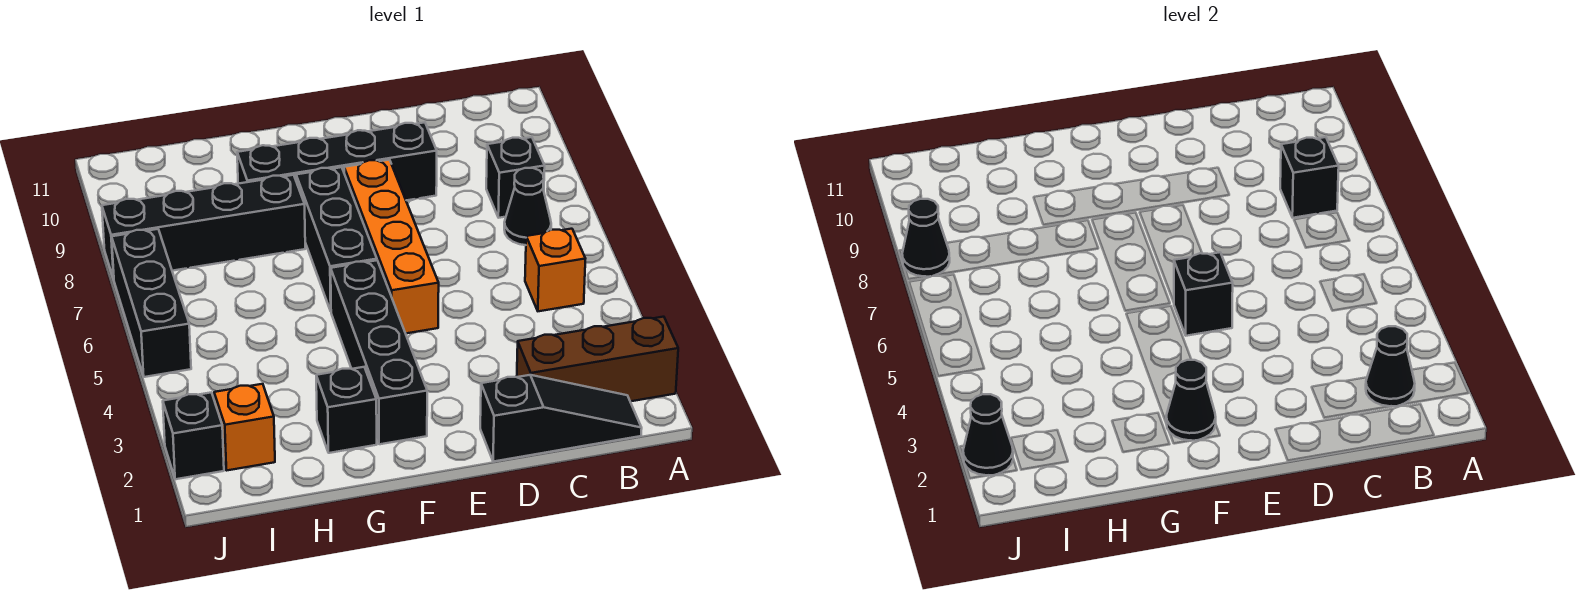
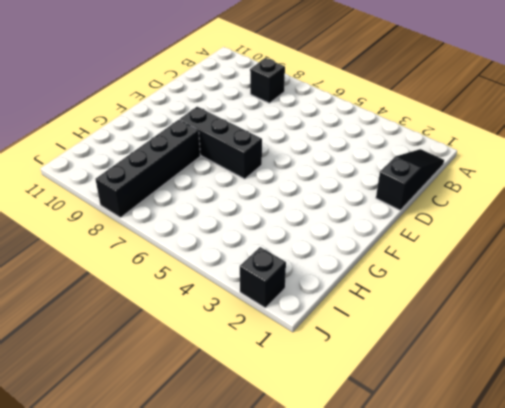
none -> brown brick A2:C2 level 1
none -> orange brick B5 level 1
none -> black cone B7 level 1

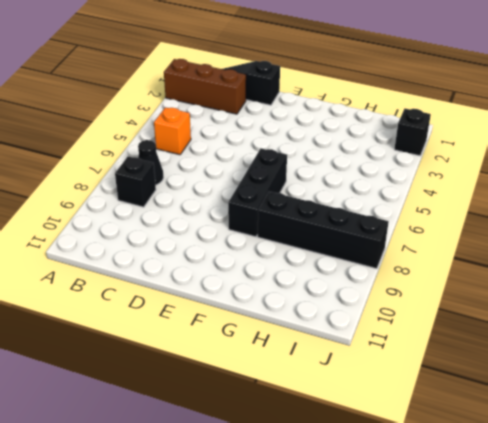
none -> black brick D9:G9 level 1
none -> orange brick E5:E8 level 1
none -> black brick F2:F5 level 1

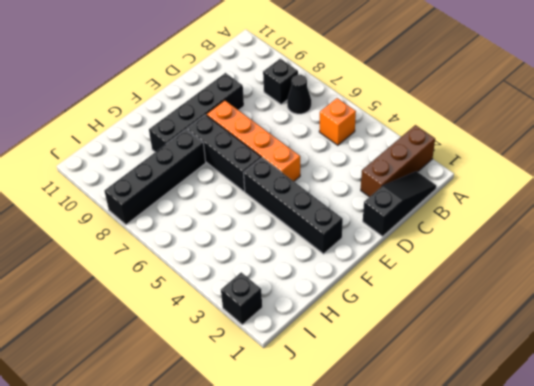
none -> black brick G2 level 1
none -> orange brick I2 level 1
none -> black brick J5:J7 level 1

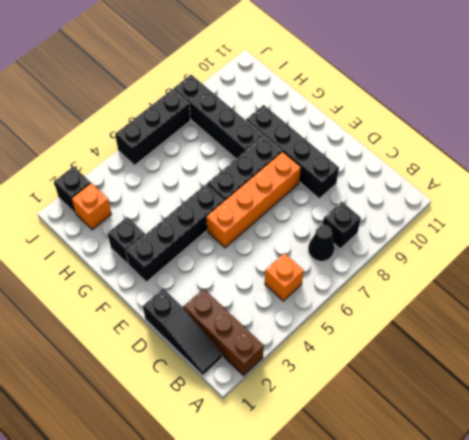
none -> black cone B2 level 2
none -> black brick B8 level 2
none -> black brick E5 level 2

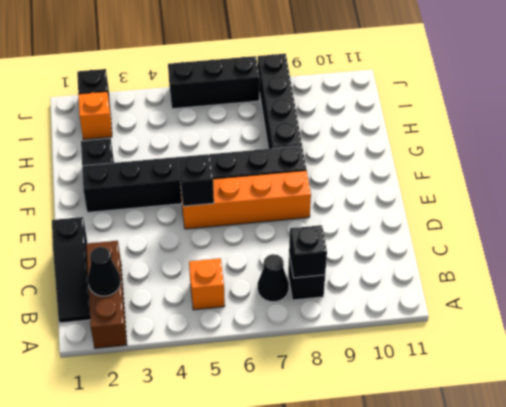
none -> black brick D9:G9 level 1
none -> black cone F2 level 2
none -> black cone J2 level 2

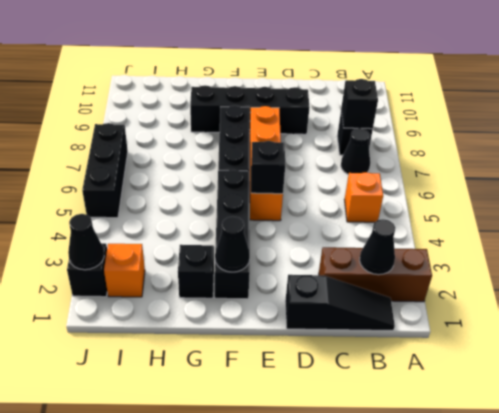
none -> black brick G8:J8 level 1
none -> black cone J8 level 2

